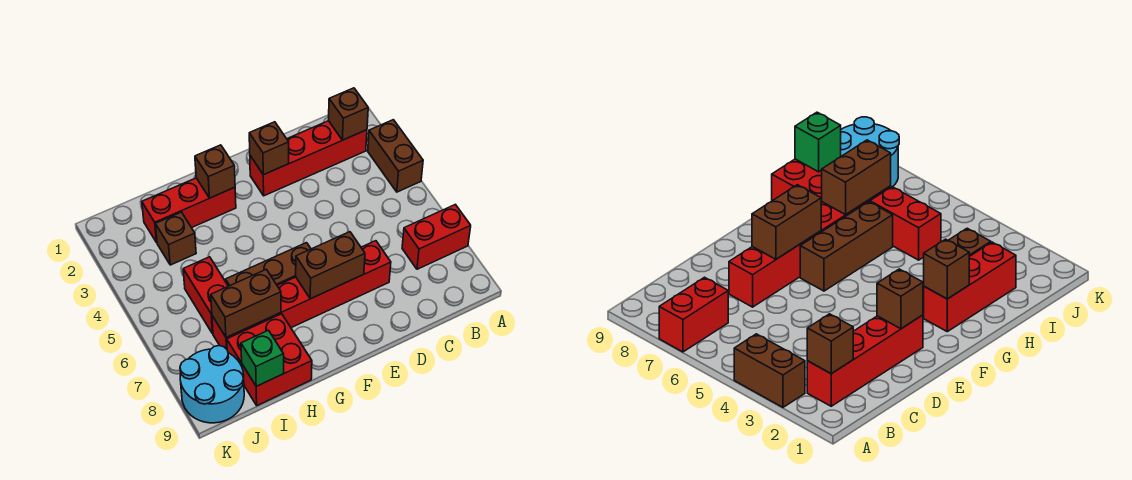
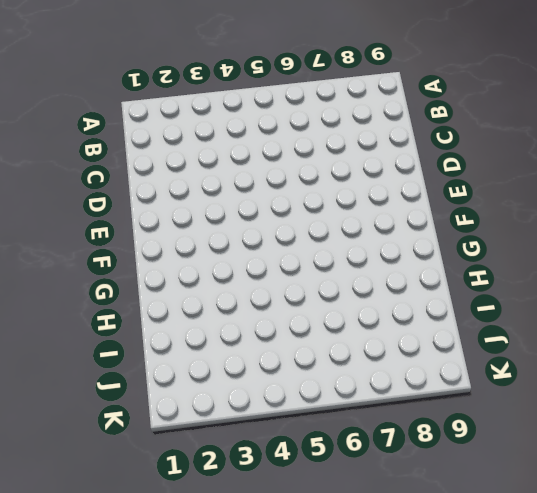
none -> brown brick A3:A4 level 1
none -> red brick A7:B7 level 1
none -> red brick B2:E2 level 1

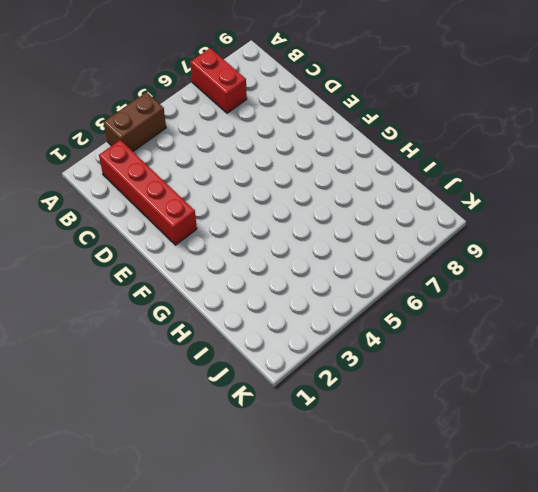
none -> red brick D7:I7 level 1
none -> brown brick F6:H6 level 1
none -> red brick G2:I2 level 1

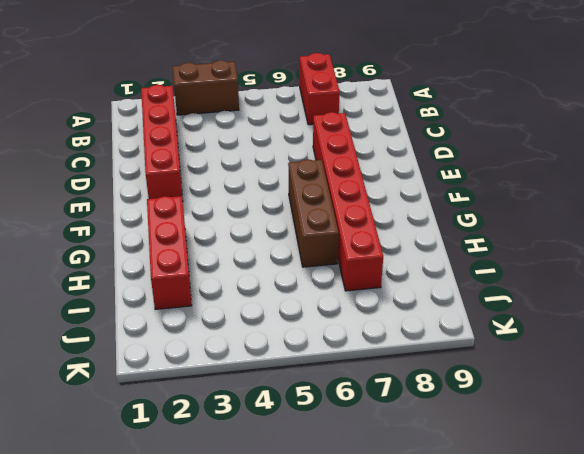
none -> red brick H8:I9 level 1
none -> brown brick I3 level 1
none -> red brick I5:I6 level 1

